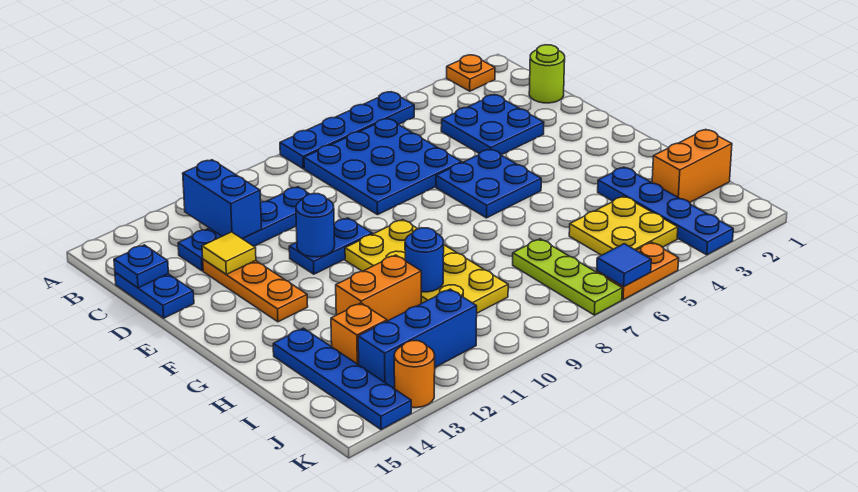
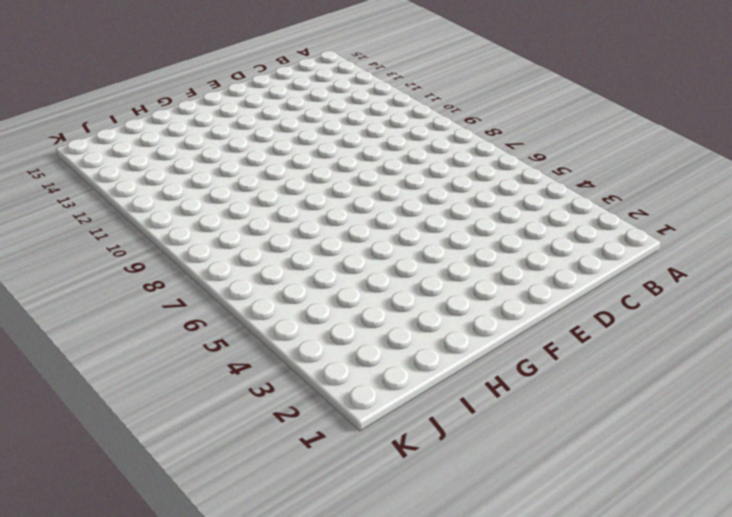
none -> orange plate A2 level 1
none -> blue plate A5:A8 level 1
none -> blue plate B6:D8 level 1

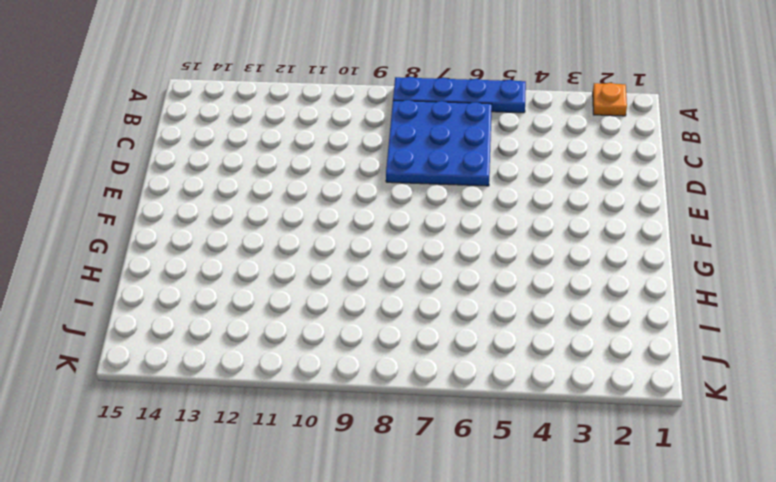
none -> lime round brick C1 level 1
none -> blue plate C3:D4 level 1
none -> blue plate C10:C13 level 1

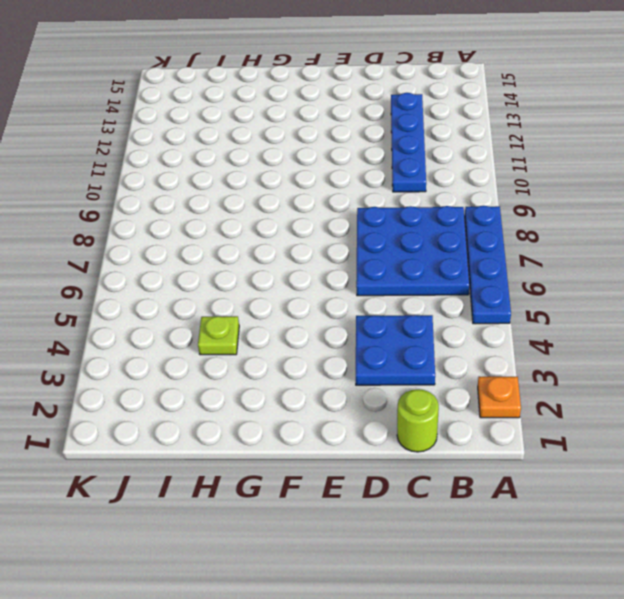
lime plate H4 level 1 -> none
none -> blue plate C15:D15 level 1
none -> orange plate D13:F13 level 1
none -> blue plate E5:F6 level 1

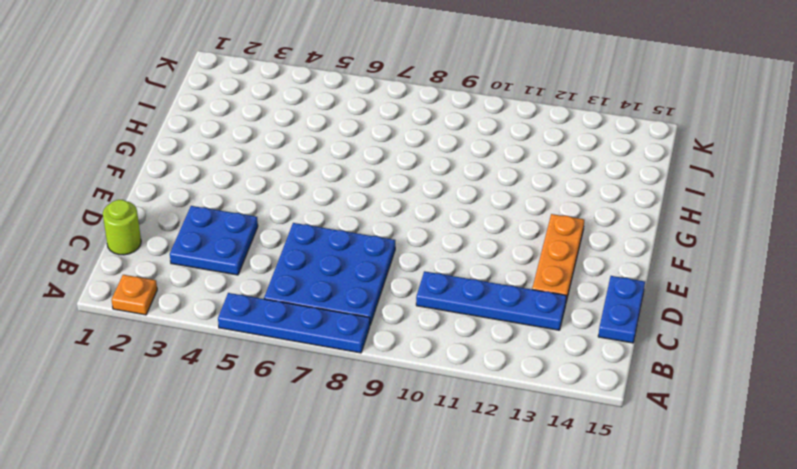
none -> blue plate E5:F6 level 1
none -> blue plate E10:E11 level 1
none -> yellow plate F9:I10 level 1

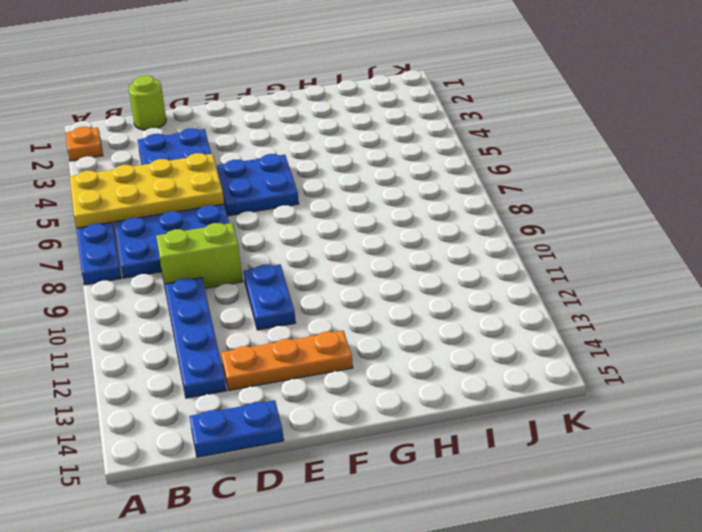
yellow plate A5:D6 level 2 -> yellow plate F9:I10 level 1
lime brick C9:D9 level 1 -> none
none -> blue plate H3:K3 level 1
none -> orange brick H11:H12 level 1
none -> blue plate H14:K14 level 1

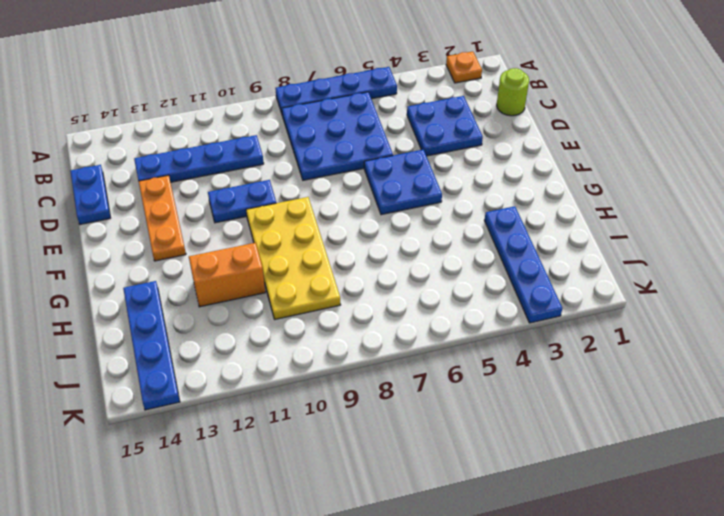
none -> orange brick I1:I2 level 1
none -> yellow plate I4:J5 level 1
none -> lime plate I7:K7 level 1

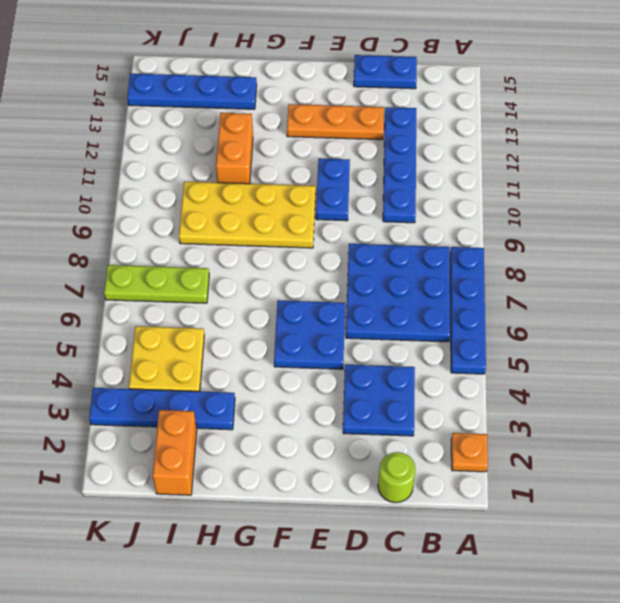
none -> orange brick I13 level 1
none -> blue brick J11:J13 level 1
none -> orange plate K5:K6 level 1

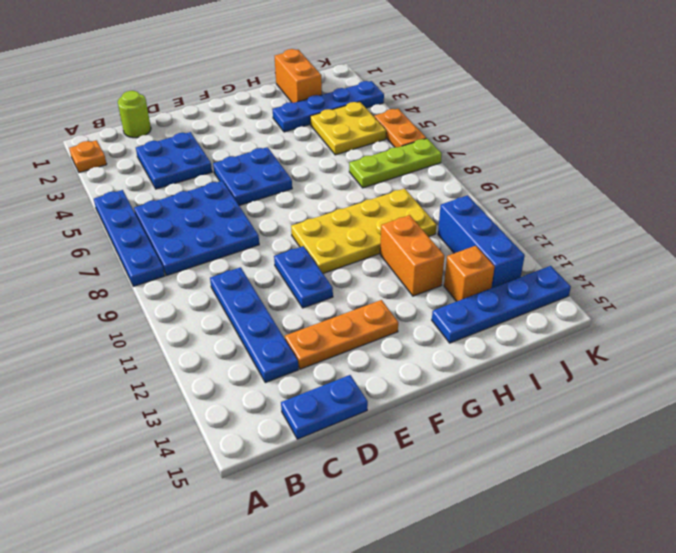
none -> orange round brick K13 level 1
none -> blue brick B12:C12 level 2
none -> blue plate C15 level 2

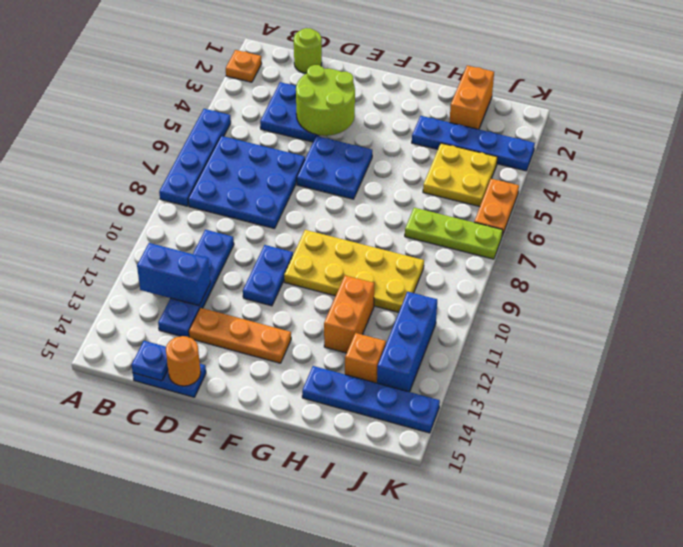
lime round brick D3:E4 level 2 -> none
orange round brick D15 level 2 -> orange round brick K13 level 1
none -> yellow tile D13 level 2
none -> blue round brick E11 level 2
none -> blue round brick H10 level 2

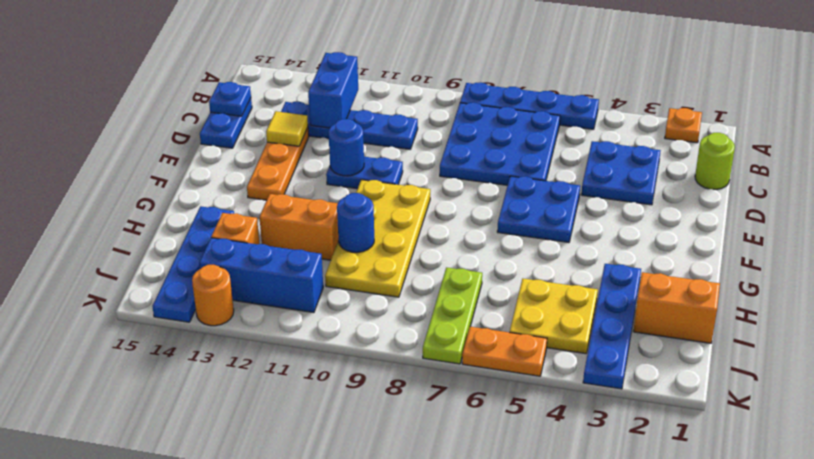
none -> blue tile K6 level 2

